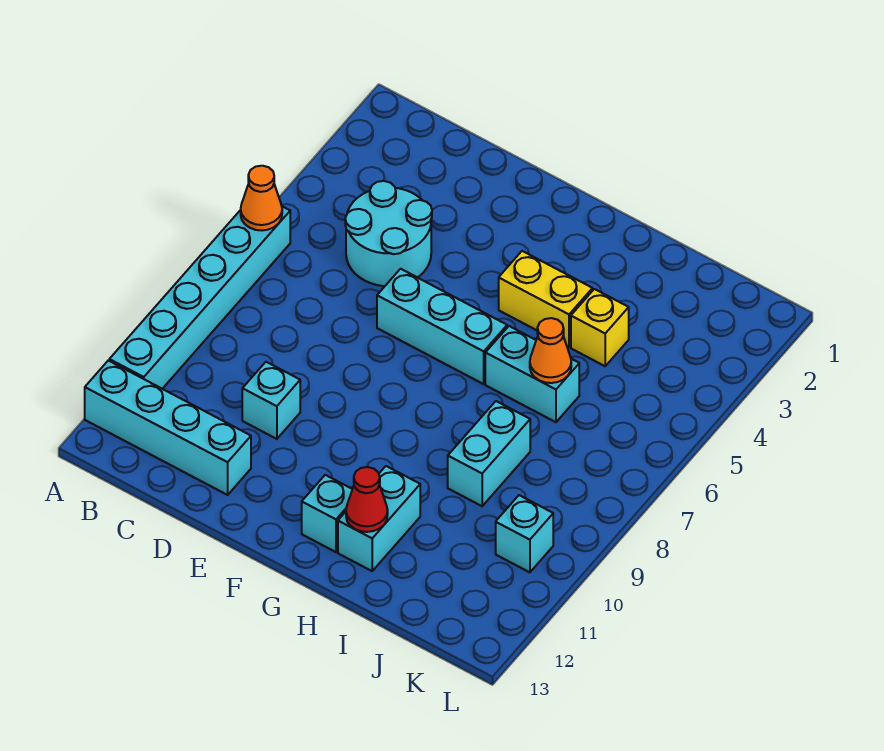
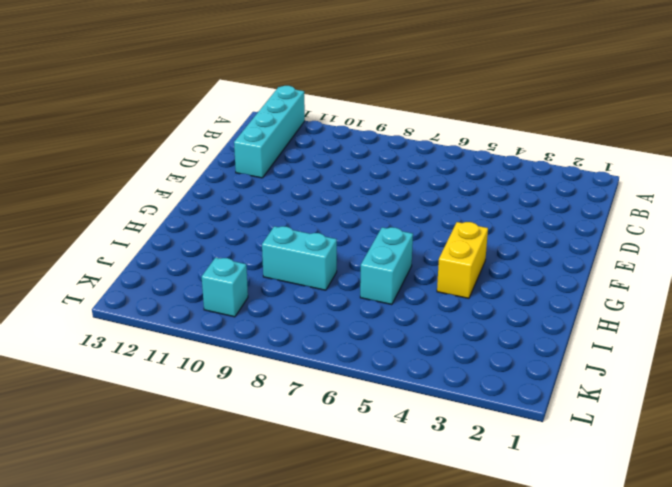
none -> cyan brick A6:A11 level 1
none -> cyan round brick C4:D5 level 1
none -> cyan brick D10 level 1

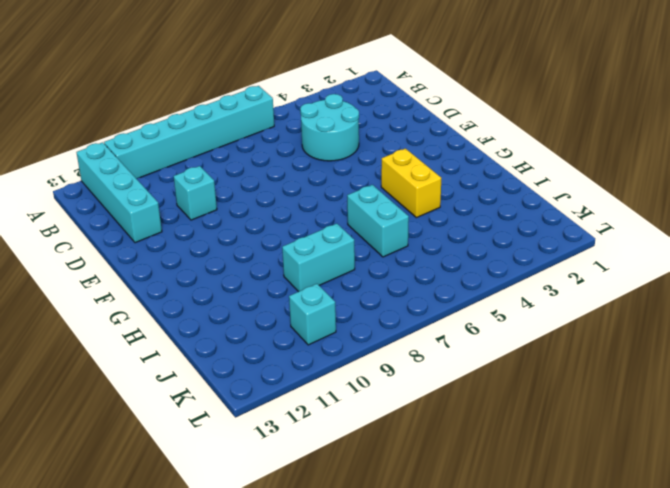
none -> cyan brick E6:G6 level 1
none -> cyan brick G12 level 1
none -> cyan brick H11:H12 level 1

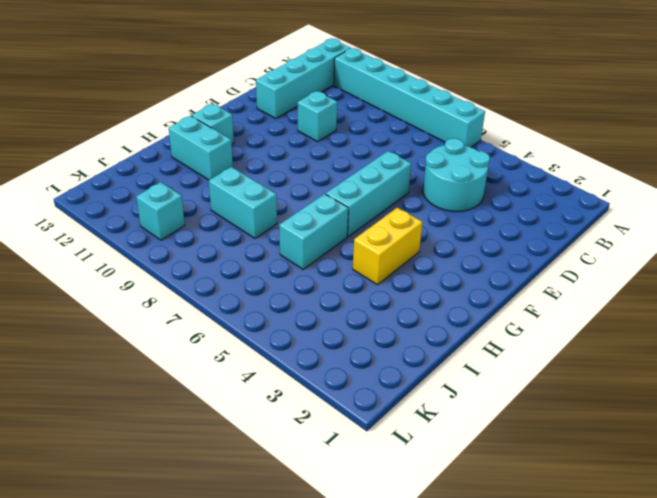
none -> yellow brick I4 level 1
none -> orange cone A6 level 2
none -> red cone H12 level 2

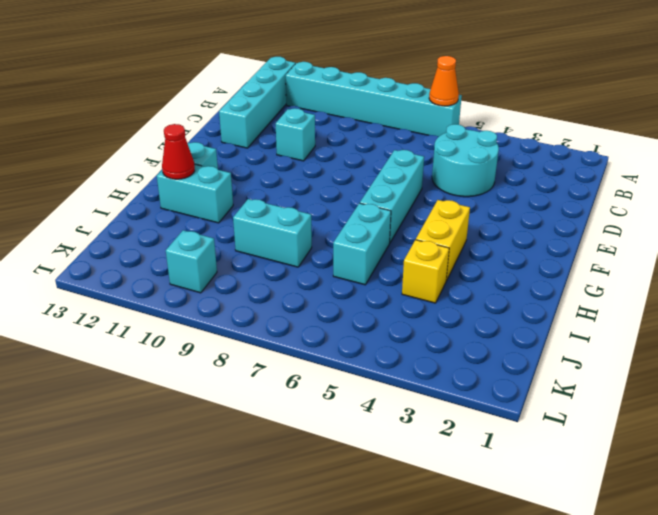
none -> orange cone I6 level 2

